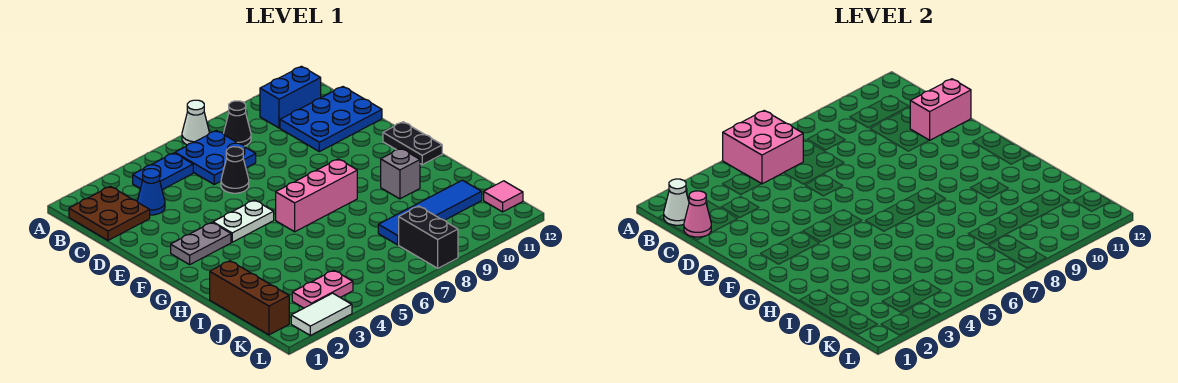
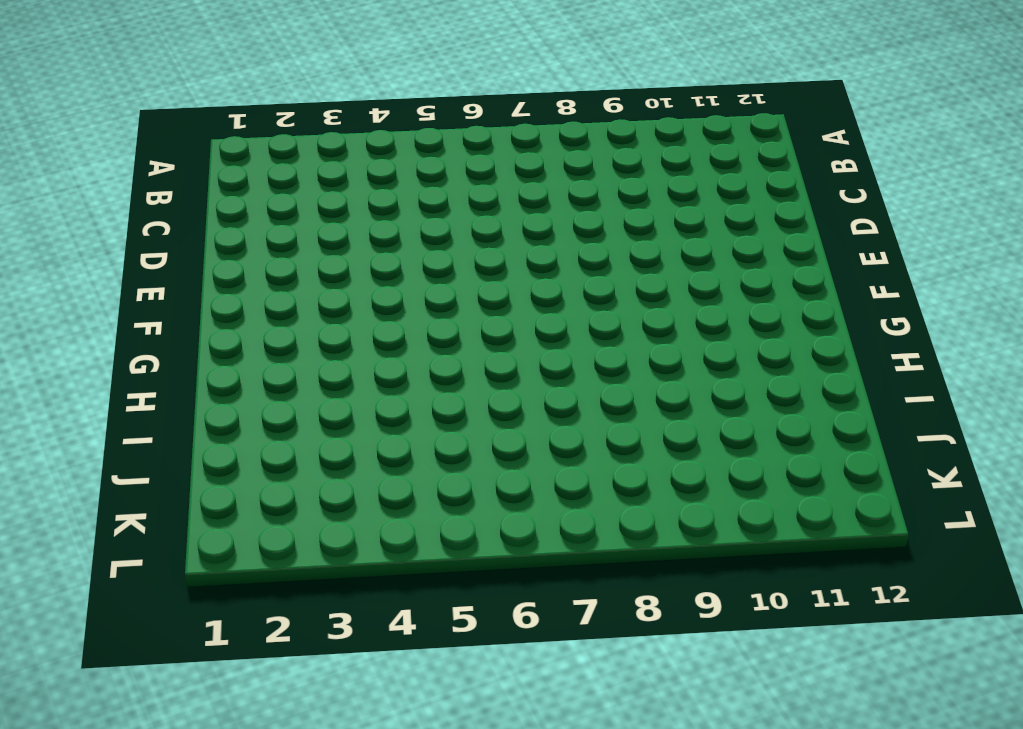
none -> white cone A7 level 1
none -> brown plate B1:C2 level 1
none -> blue plate B4:B5 level 1

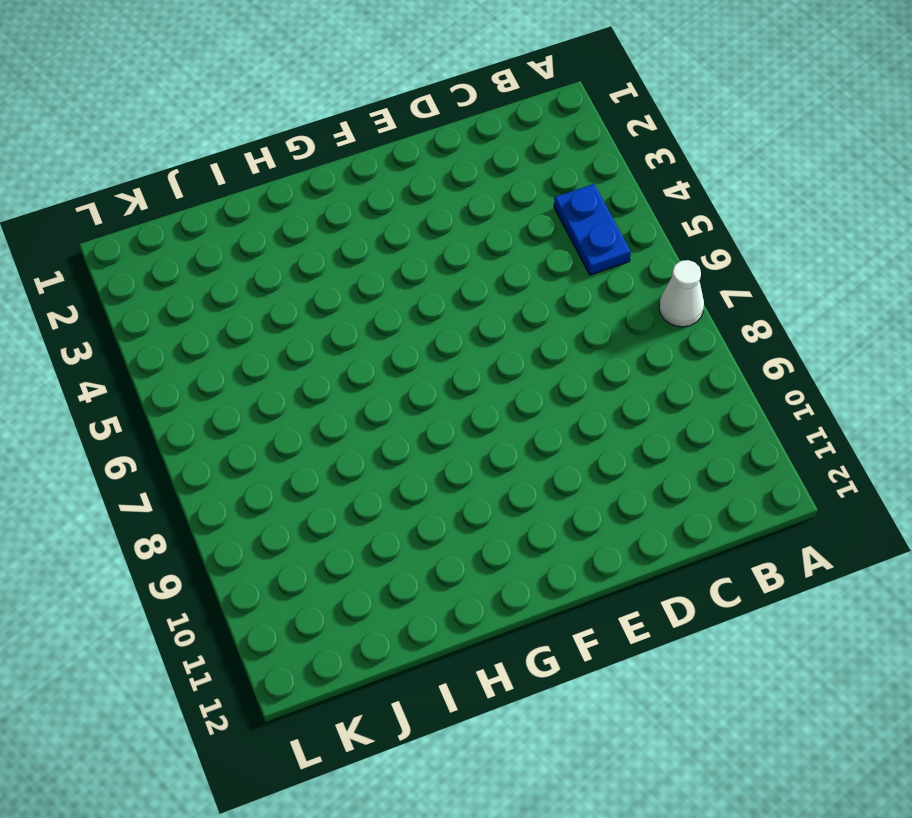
none -> brown plate B1:C2 level 1
none -> blue plate B6:C7 level 1
none -> black cone B8 level 1

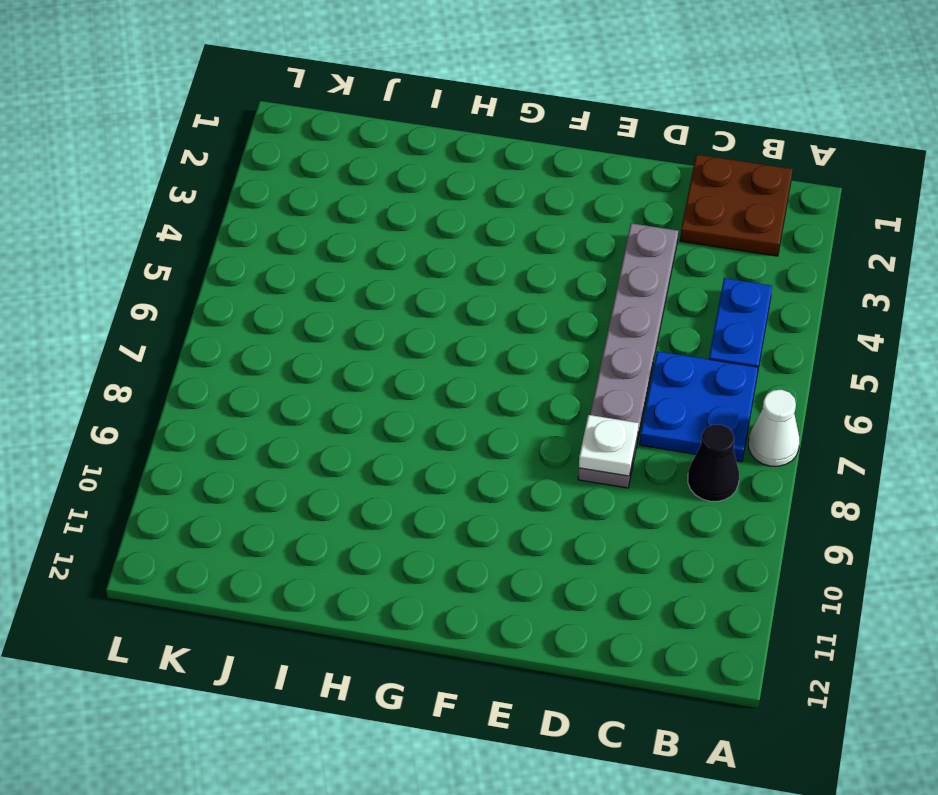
grey plate D3:D8 level 1 -> black cone D6 level 1
white plate D8 level 2 -> none
none -> blue brick B10:B11 level 1
none -> blue cone C3 level 1
none -> blue plate C10:D12 level 1

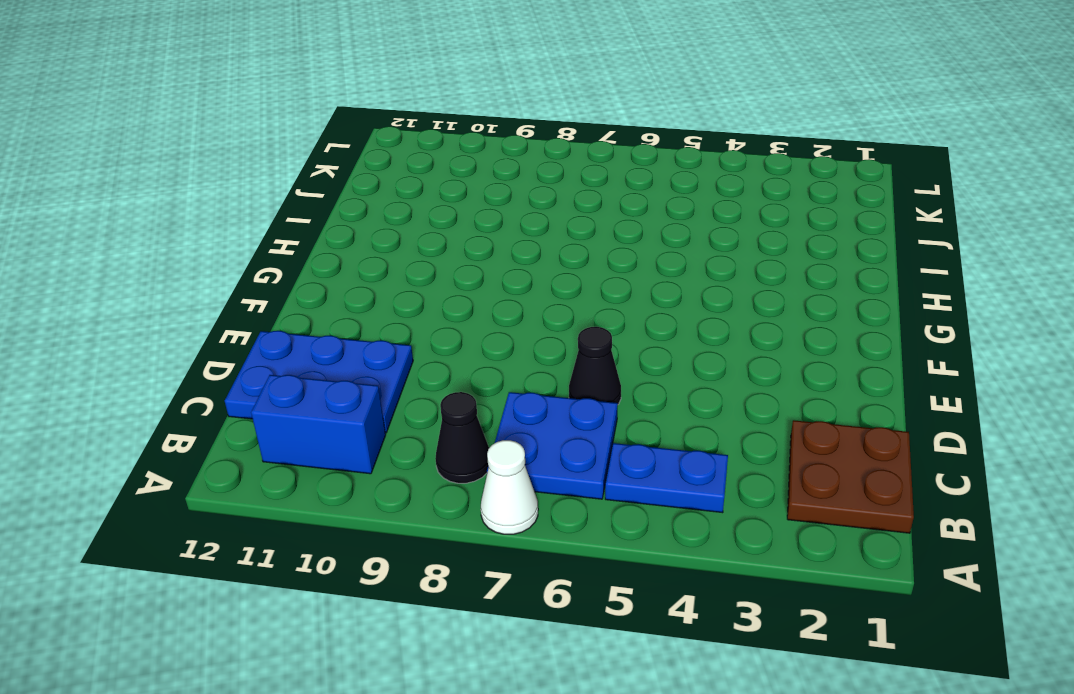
none -> blue cone C3 level 1
none -> grey plate F2:F3 level 1
none -> white plate F4:F5 level 1

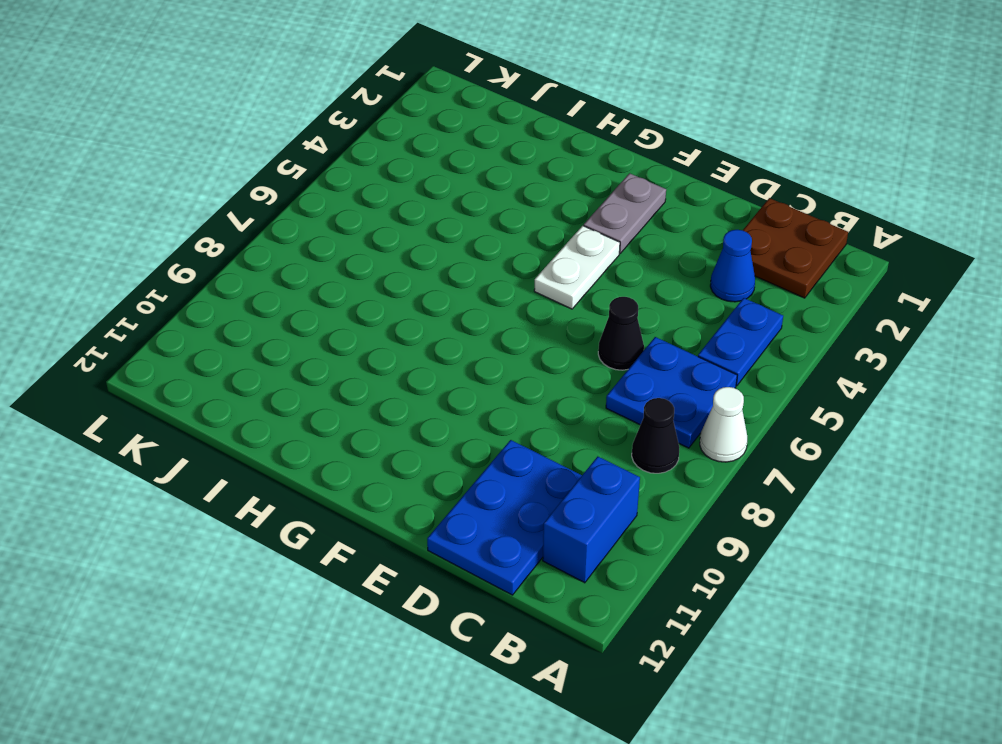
none -> black plate F12:G12 level 1
none -> pink brick G6:G8 level 1
none -> grey brick H10 level 1

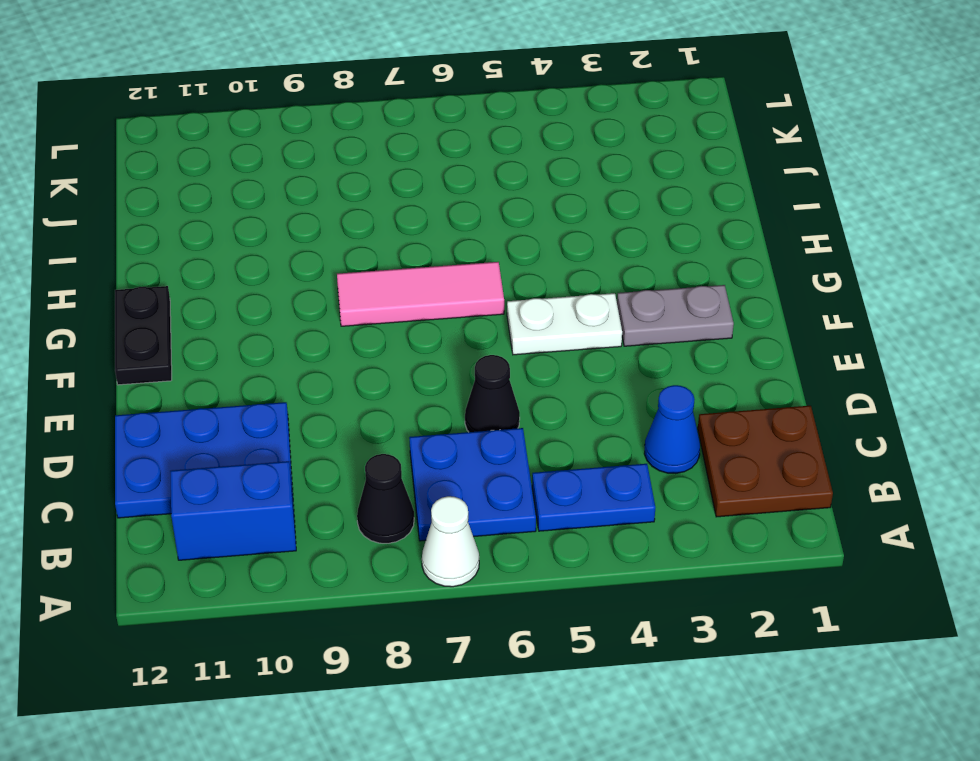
pink tile G6:G8 level 1 -> pink brick G6:G8 level 1
none -> grey brick H10 level 1
none -> brown brick I1:K1 level 1
none -> blue tile J8:J11 level 1

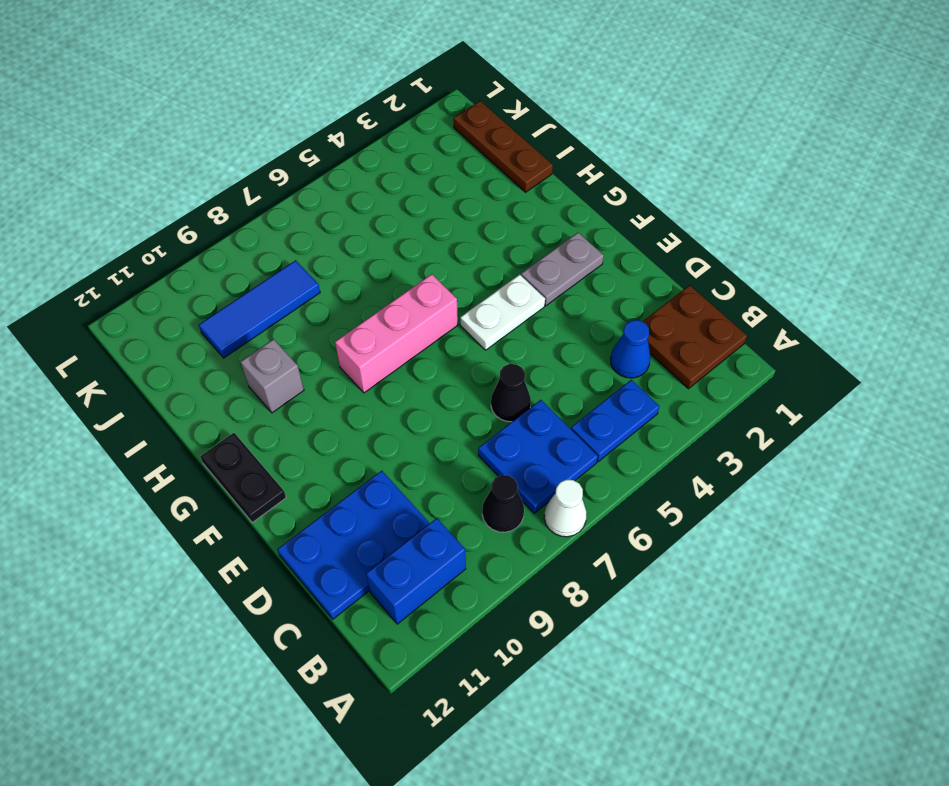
brown plate I1:K1 level 1 -> brown brick I1:K1 level 1
blue tile J8:J10 level 1 -> blue tile J8:J11 level 1
none -> pink plate K3:K4 level 1
none -> black brick K8:L8 level 1
none -> pink tile K12 level 1

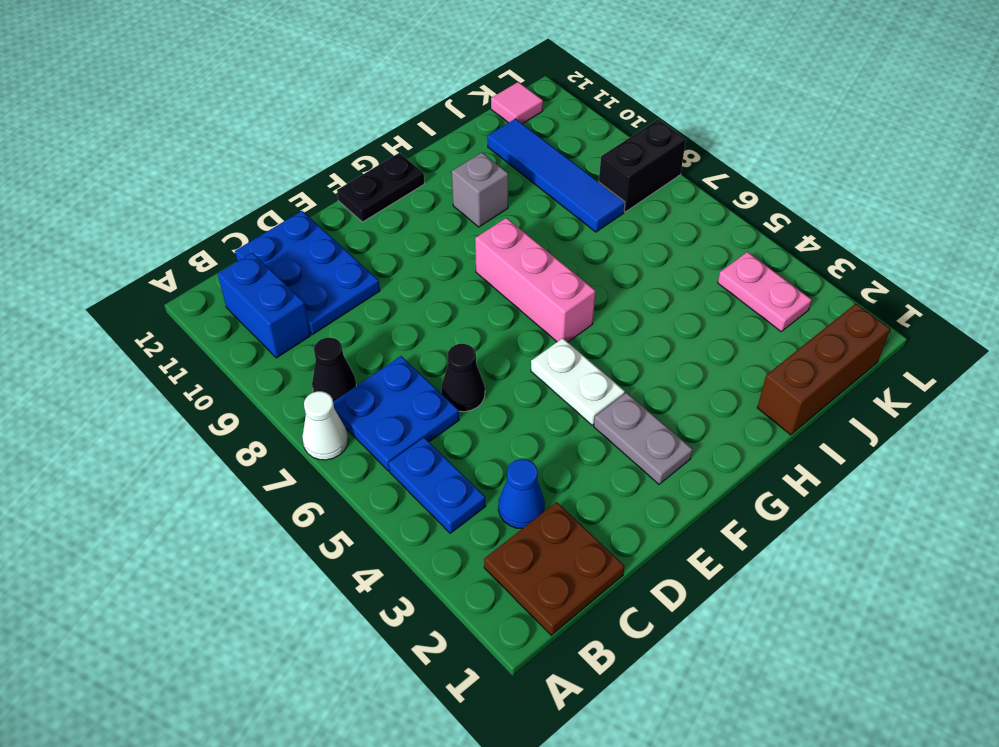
none -> white tile L2:L3 level 1
none -> pink brick A5:B6 level 2
none -> white cone B1 level 2

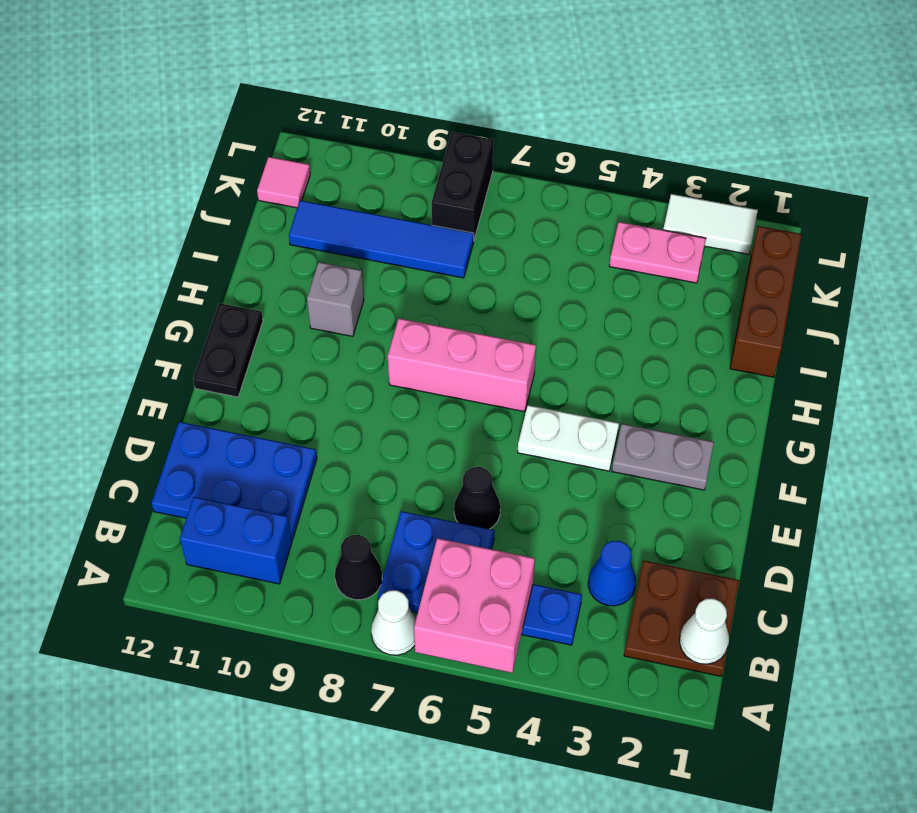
none -> pink cone C1 level 2
none -> pink brick D11:D12 level 2

